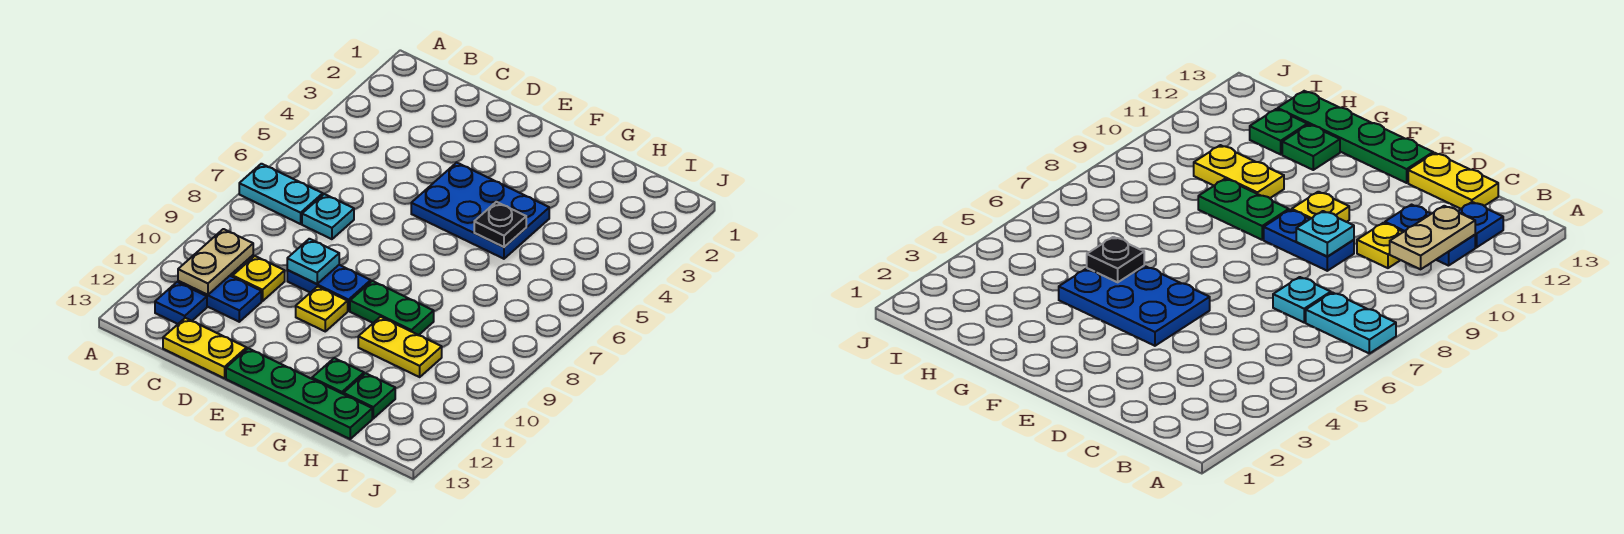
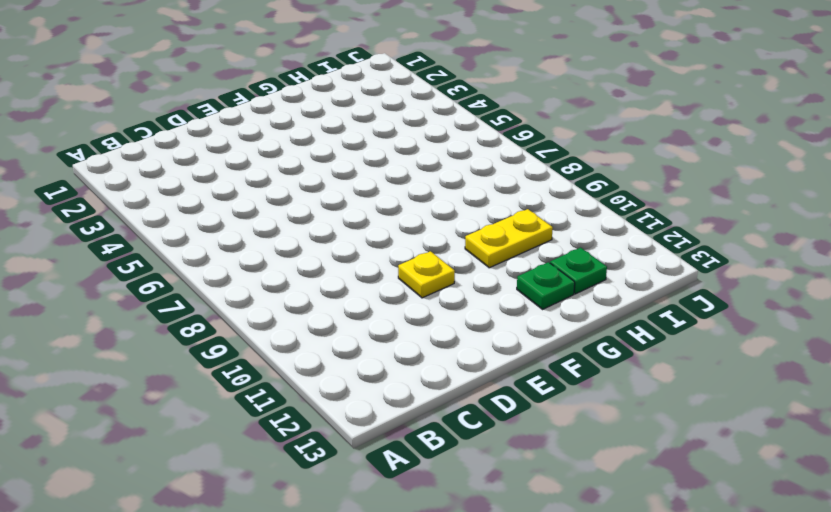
none -> cyan plate A7:B7 level 1
none -> blue plate B11:C11 level 1
none -> blue plate B12 level 1

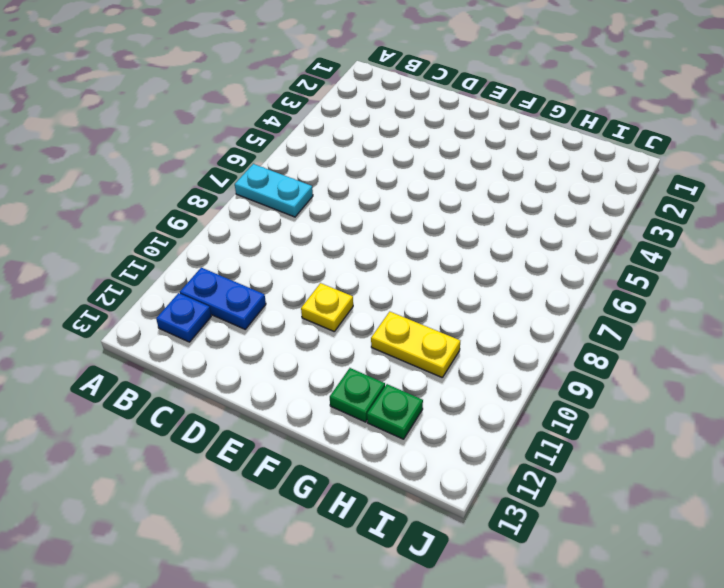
none -> cyan plate C7 level 1
none -> yellow plate C10 level 1
none -> yellow plate C13:D13 level 1

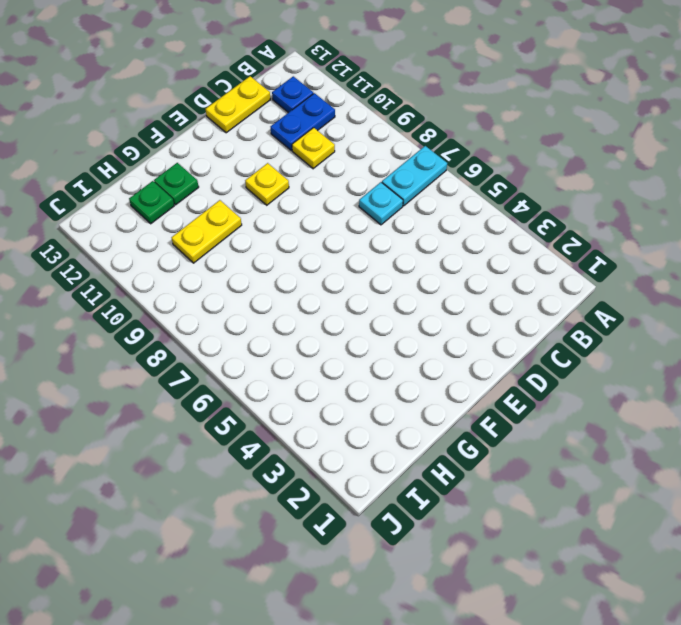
none -> blue plate D9:E9 level 1
none -> blue plate E4:G5 level 1
none -> green plate E13:H13 level 1

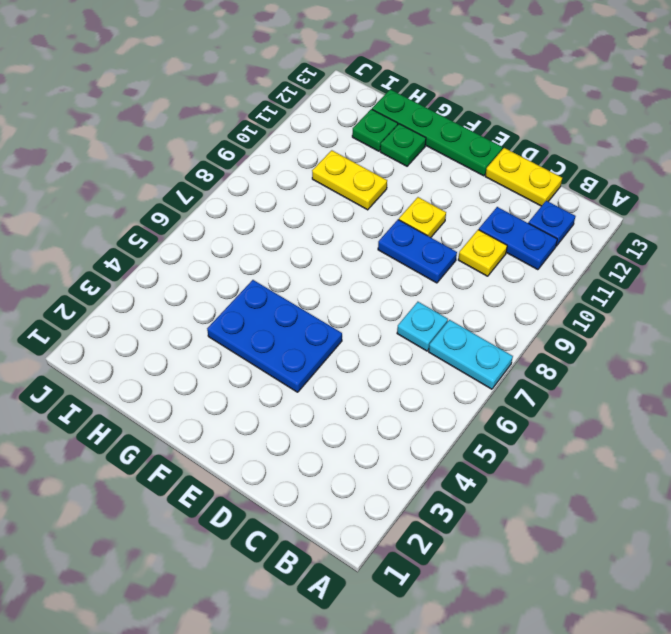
none -> green plate F9:G9 level 1
none -> tan plate B10:B11 level 2
none -> cyan plate D9 level 2

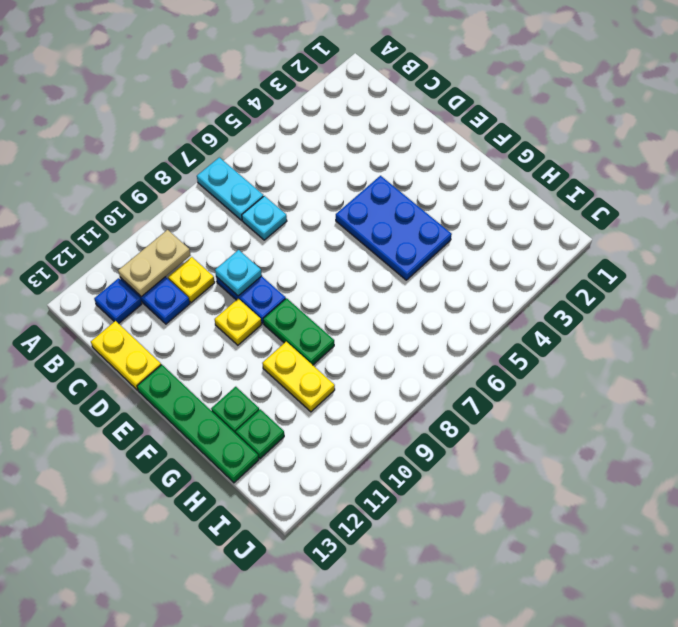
none -> black plate G5 level 2

